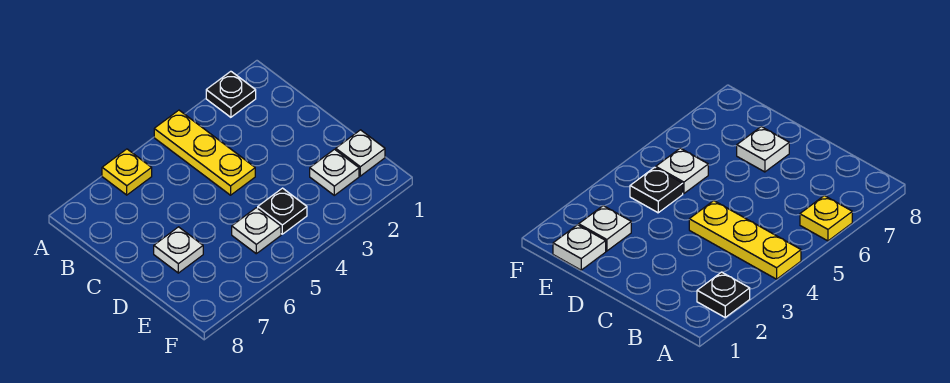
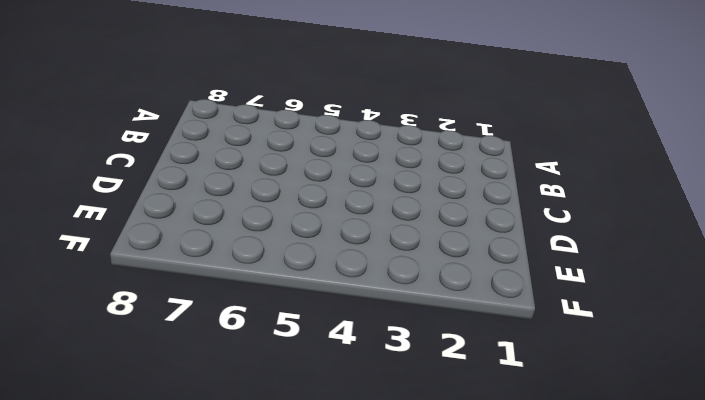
none -> black plate A2 level 1
none -> yellow plate A4:C4 level 1

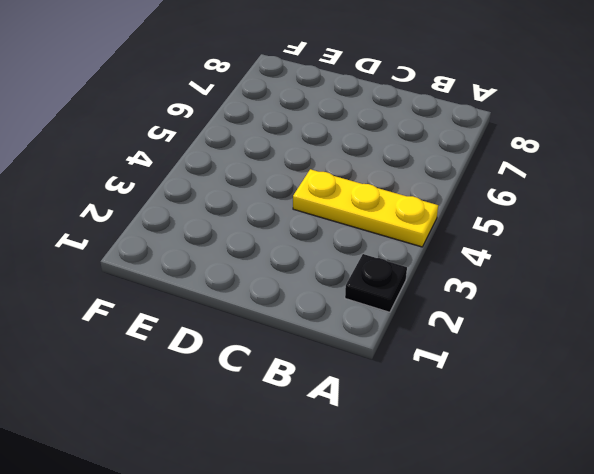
none -> yellow plate A6 level 1
none -> white plate D7 level 1

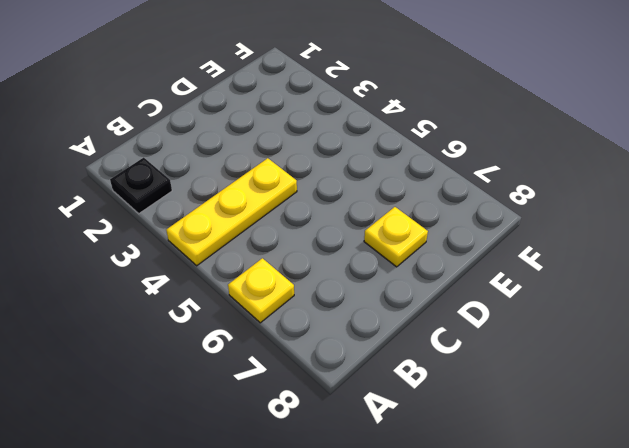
yellow plate D7 level 1 -> white plate D7 level 1
none -> white plate E1 level 1
none -> white plate E2 level 1

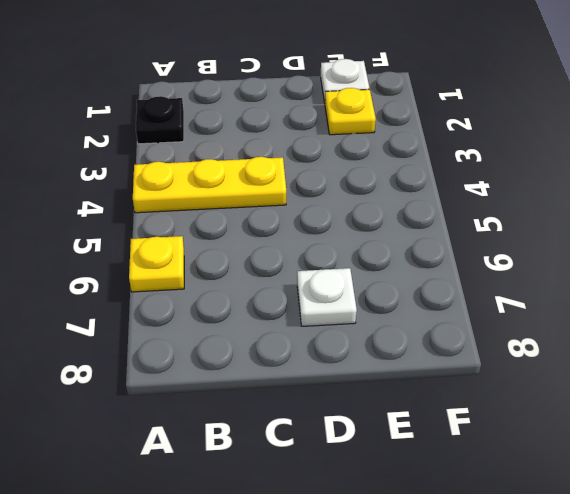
yellow plate E2 level 1 -> white plate E2 level 1
none -> black plate E4 level 1
none -> white plate E5 level 1

